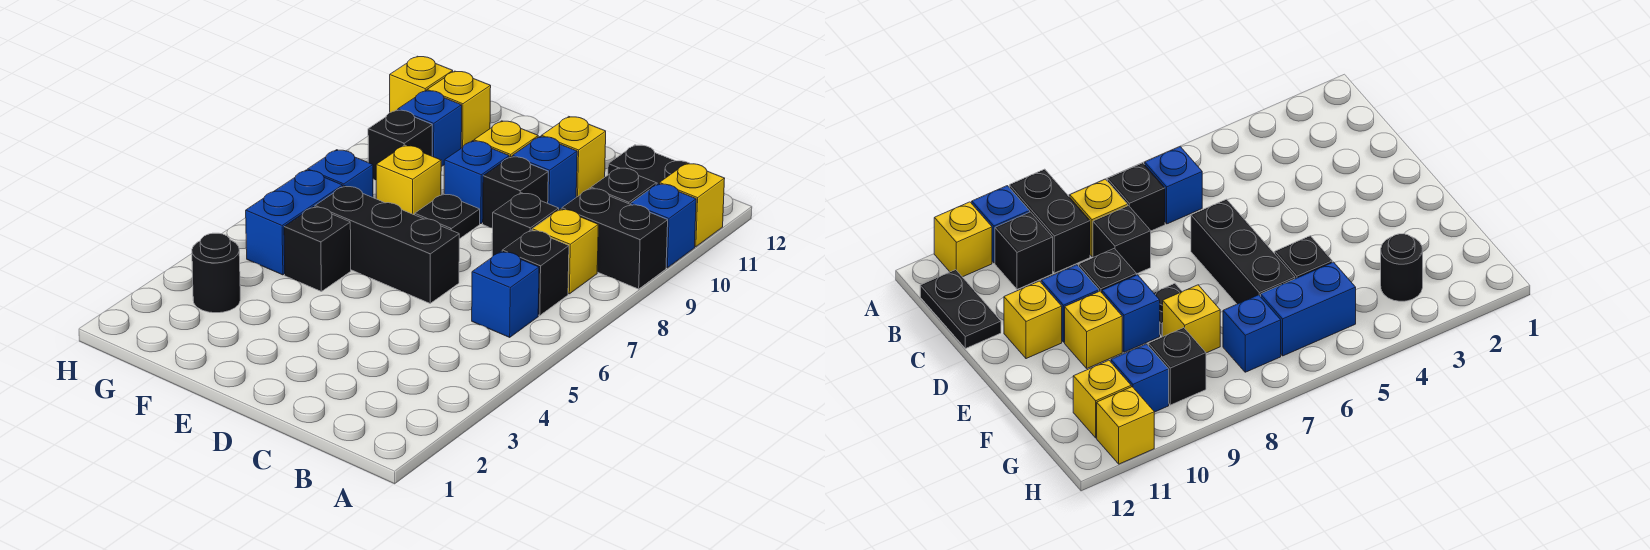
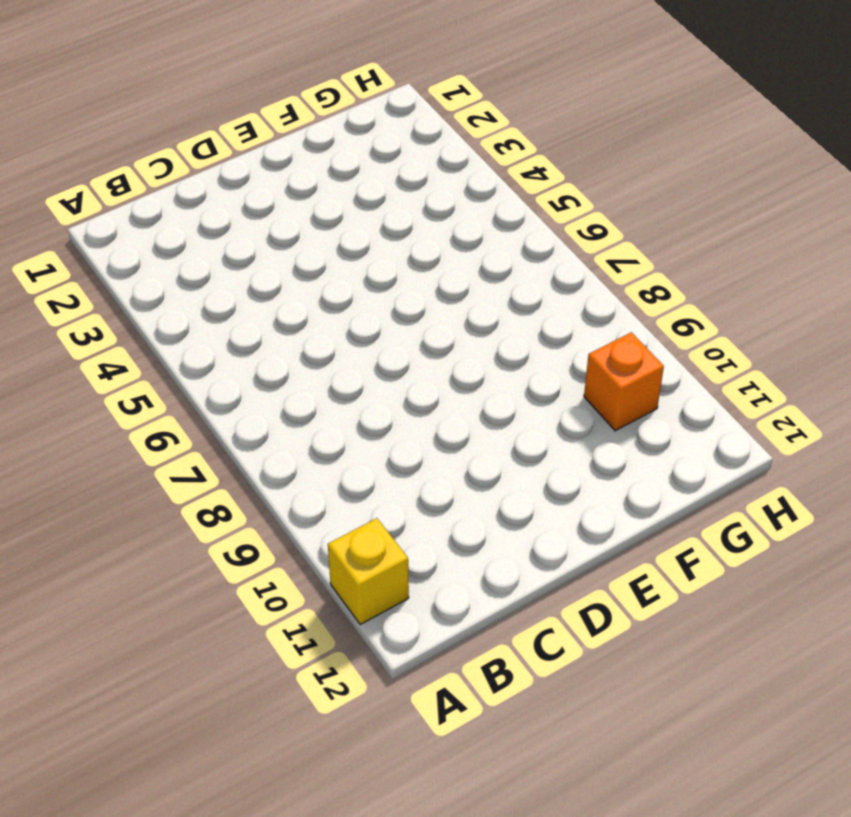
orange brick G10 level 1 -> blue brick G10 level 1
none -> black brick A9:B9 level 1
none -> blue brick A10 level 1
none -> blue brick B6 level 1

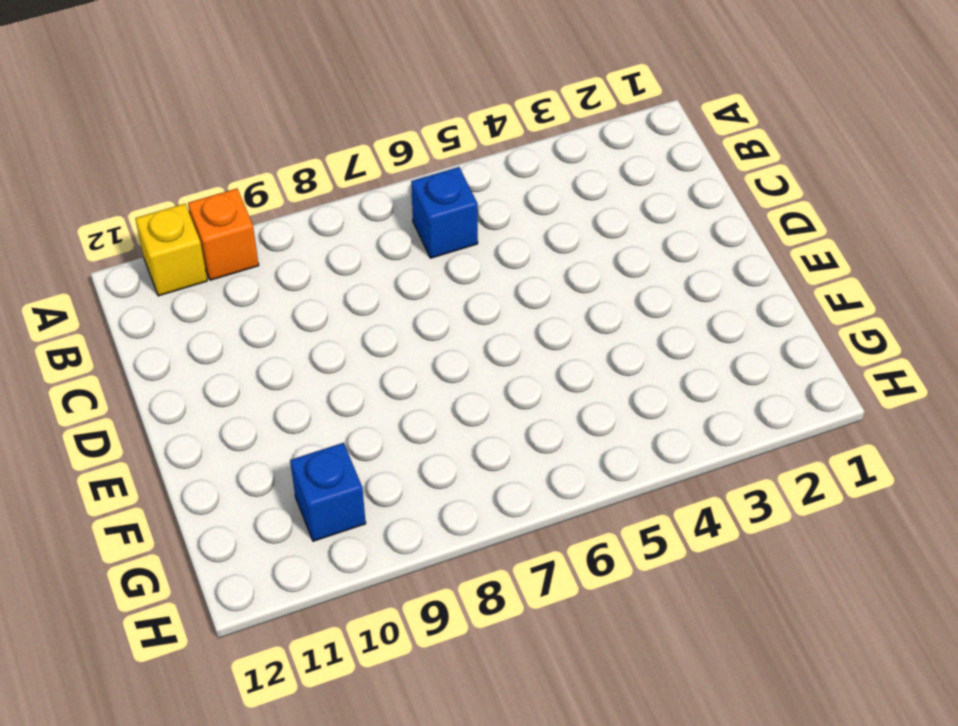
orange brick A10 level 1 -> blue brick A10 level 1
none -> black brick A9:B9 level 1
none -> black brick B7 level 1
none -> yellow brick B8 level 1

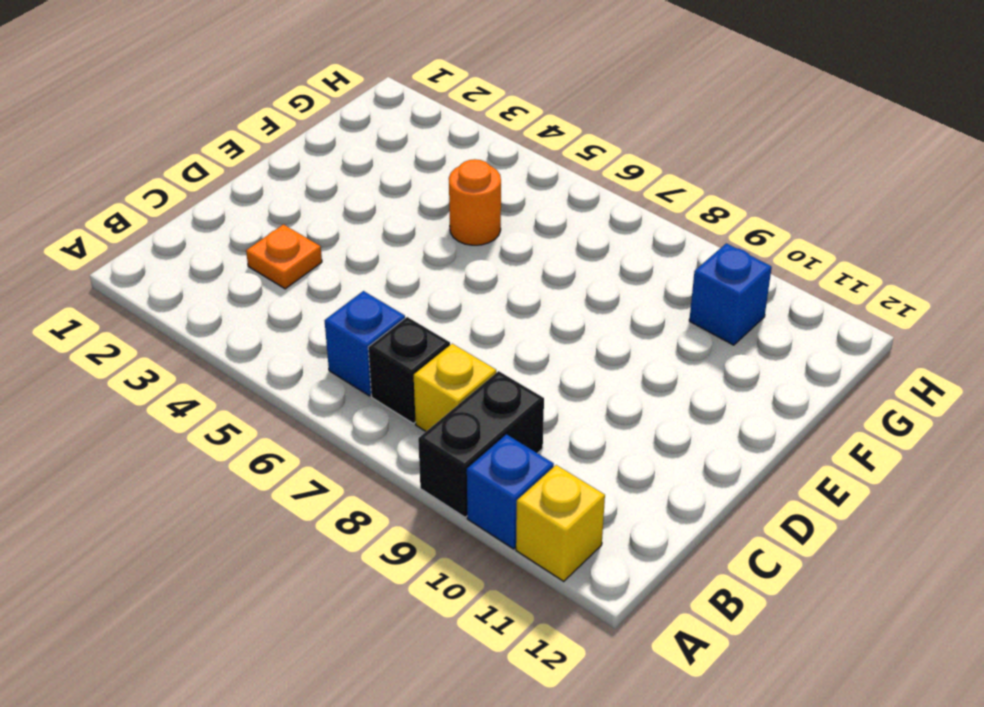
orange plate C3 level 1 -> none
orange round brick F5 level 1 -> black brick F5 level 1
none -> black brick B10 level 1
none -> black plate B12:C12 level 1
none -> black brick C8 level 1

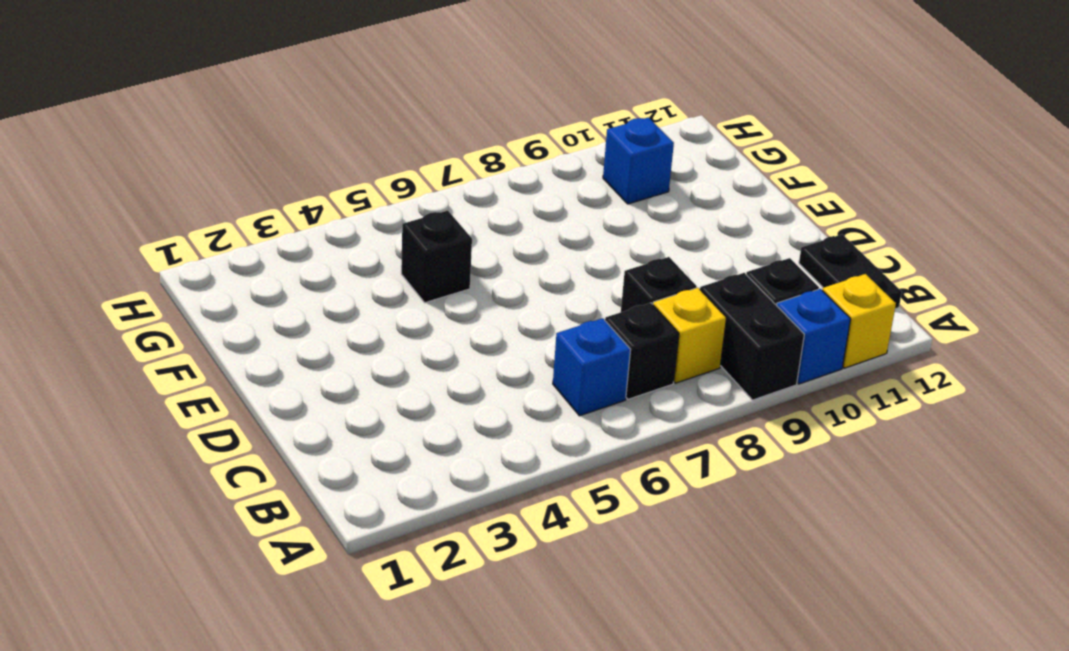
none -> black brick D6:F6 level 1
none -> black brick D9 level 1
none -> blue brick D10 level 1

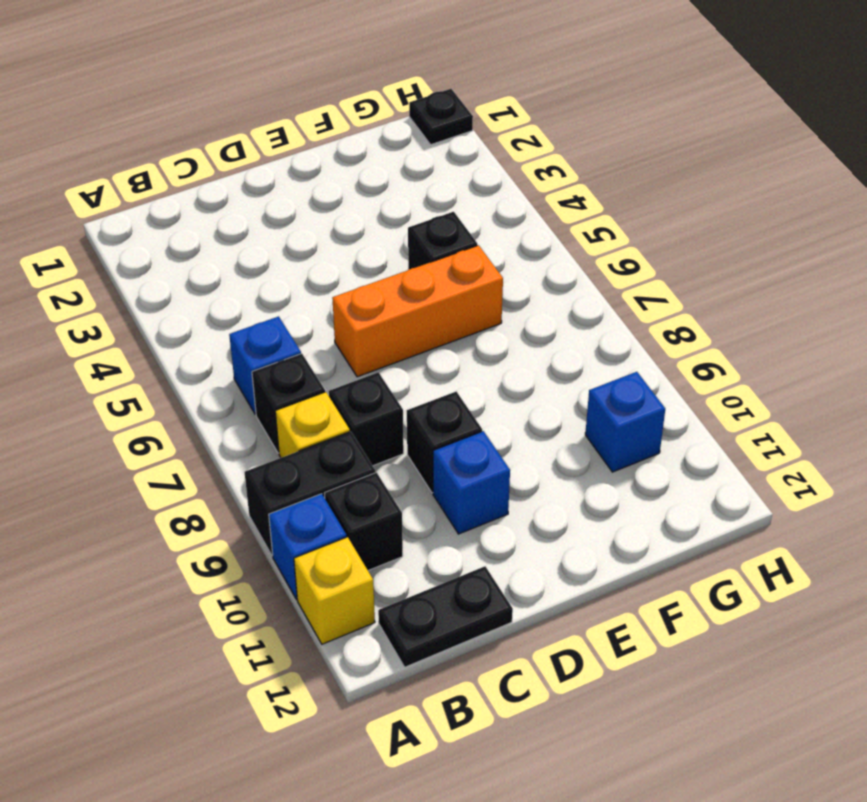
orange brick D6:F6 level 1 -> black brick D6:F6 level 1
black plate H1 level 1 -> black plate E8 level 1
none -> yellow brick D11 level 1
none -> blue brick E9 level 1
none -> yellow brick E10 level 1

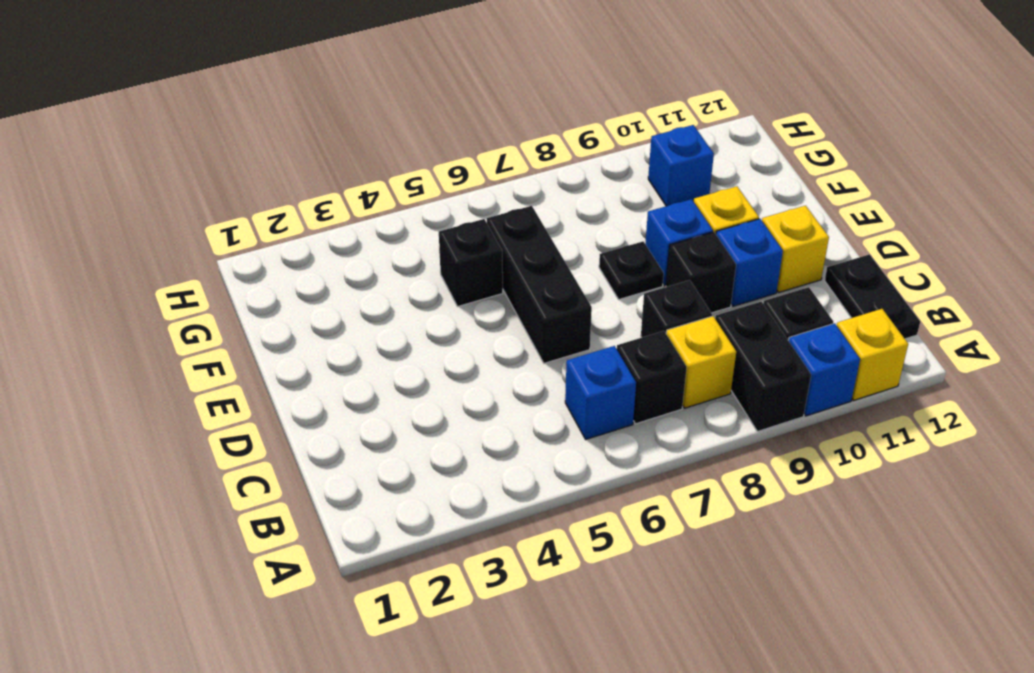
none -> yellow brick F8 level 1
none -> black round brick G3 level 1
none -> blue brick G5:G6 level 1

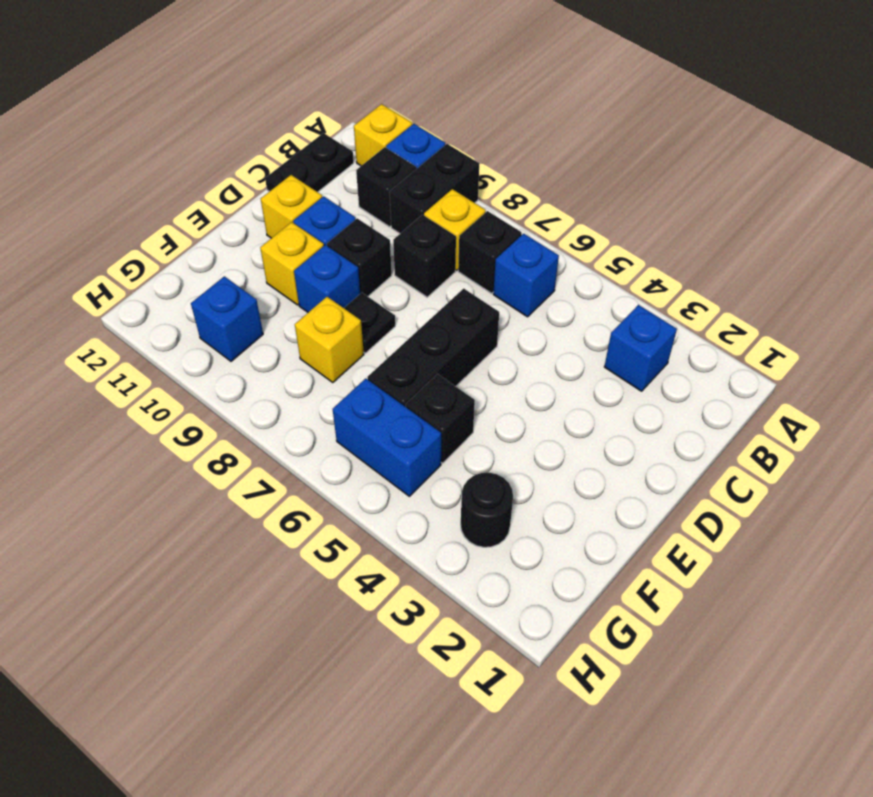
blue brick B3 level 1 -> blue brick G7 level 1
none -> black brick G9 level 1
none -> yellow brick G11 level 1
none -> yellow brick H11 level 1

